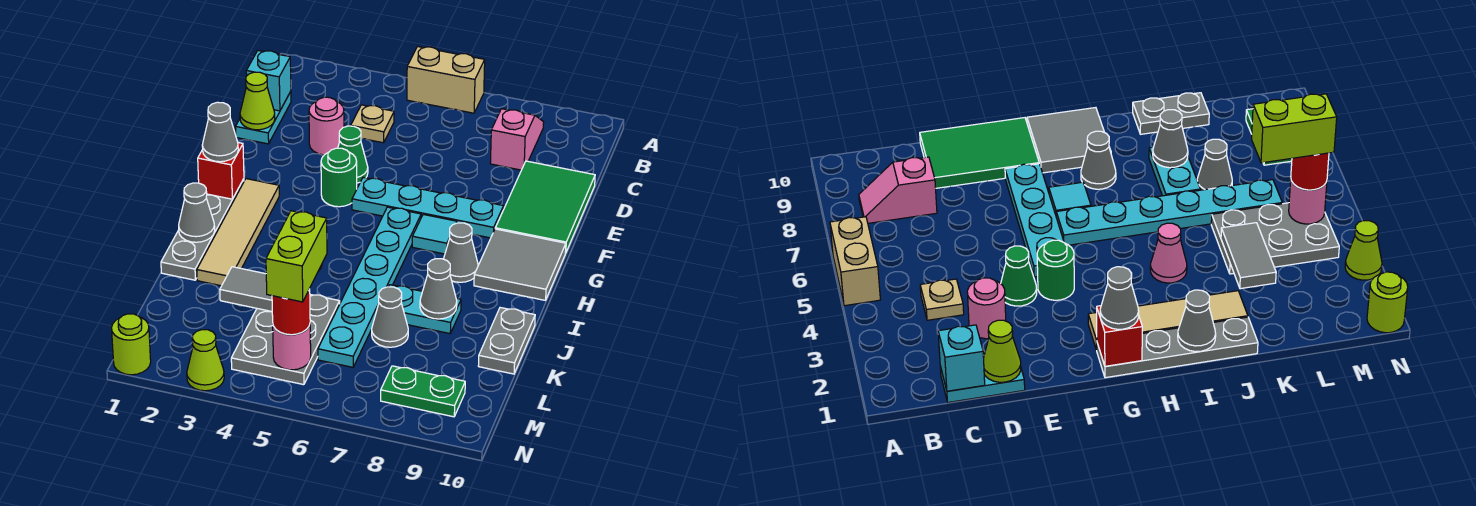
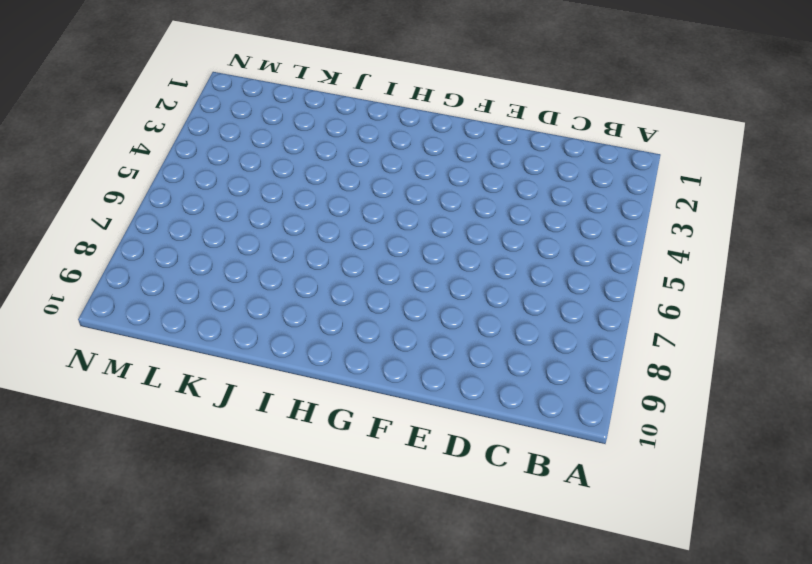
none -> tan brick A5:A6 level 1
none -> pink slope B8:C8 level 1 top C
none -> cyan plate C1:D1 level 1
none -> tan plate C4 level 1

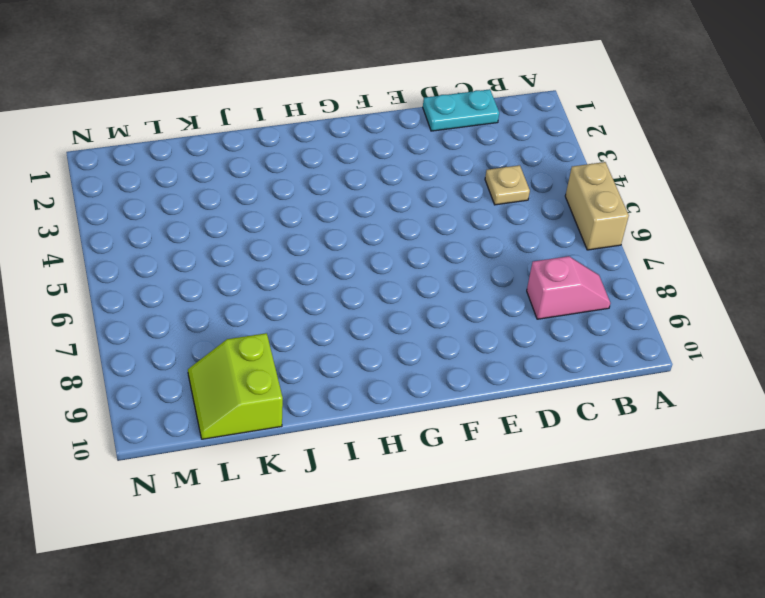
lime slope K9:L10 level 1 top K -> grey plate J10:K10 level 1
none -> pink round brick D3 level 1
none -> green tile D9:F10 level 1
none -> green cone E4 level 1
none -> green round brick F4 level 1

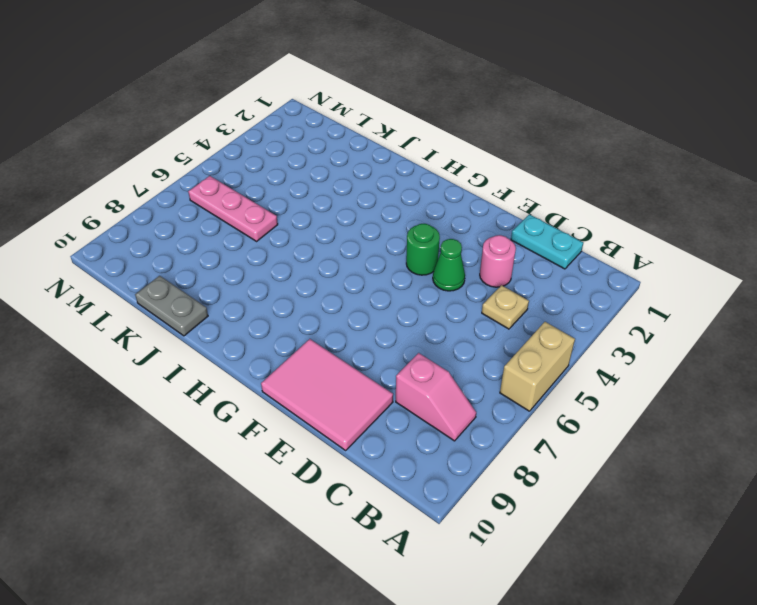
pink tile D9:F10 level 1 -> green tile D9:F10 level 1
pink plate K6:M6 level 1 -> cyan plate G6:L6 level 1
none -> cyan plate F5:F8 level 1
none -> grey plate G1:J1 level 1
none -> tan tile G2:J2 level 1
none -> cyan tile G7 level 1

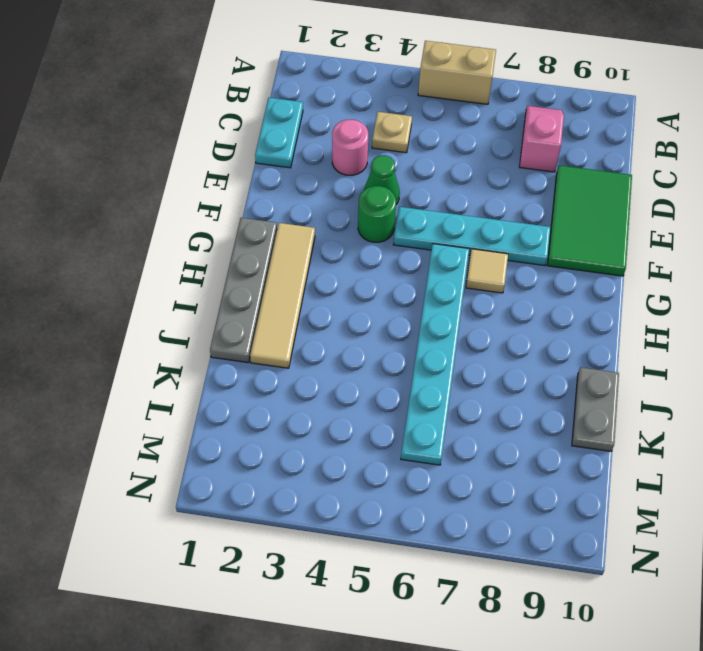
tan tile G7 level 1 -> cyan tile G7 level 1
none -> grey tile G9:H10 level 1
none -> grey cone H8 level 1
none -> pink cone I4 level 1
none -> cyan plate J7:J8 level 1

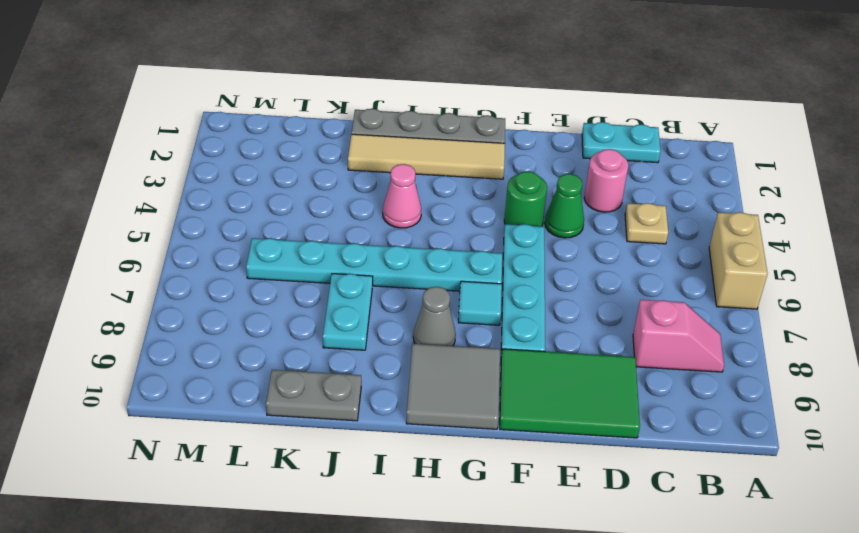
none -> grey plate K4:M5 level 1
none -> grey cone K7 level 1
none -> green plate M8:M9 level 1
none -> lime round brick N1 level 1

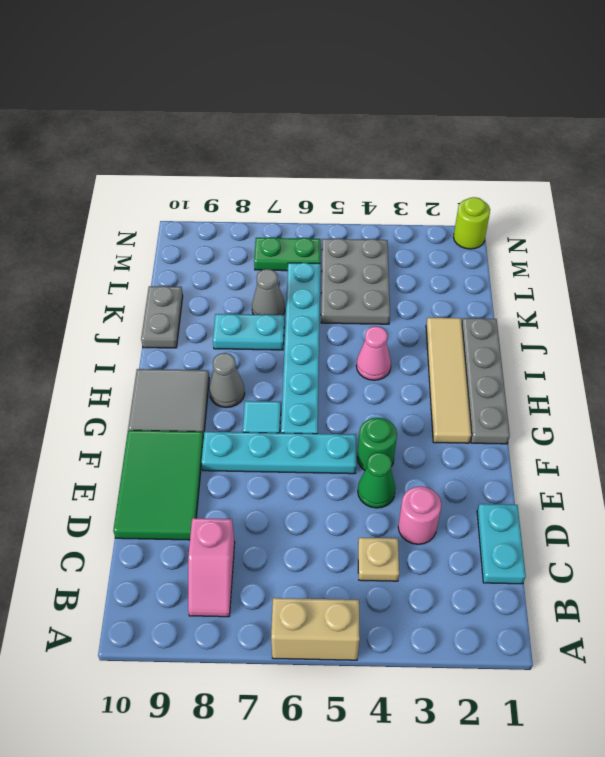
green plate M6:M7 level 1 -> green plate M8:M9 level 1
none -> lime cone N3 level 1
none -> cyan brick C1 level 2
none -> lime cone D1 level 2
none -> red brick G1 level 2

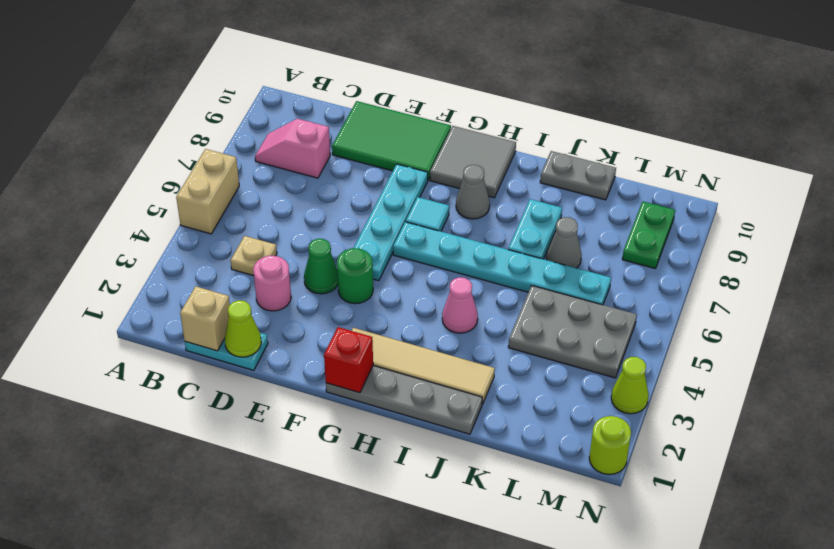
tan brick C1 level 2 -> cyan brick C1 level 2
none -> grey cone I1 level 2
none -> grey cone J8 level 2
none -> grey tile K3:K4 level 2
none -> pink round brick M5 level 2

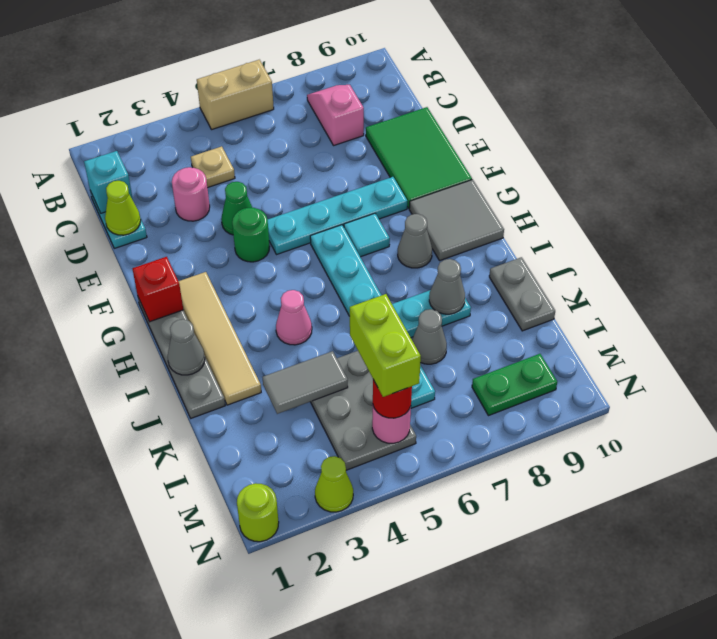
none -> grey cone G1 level 3

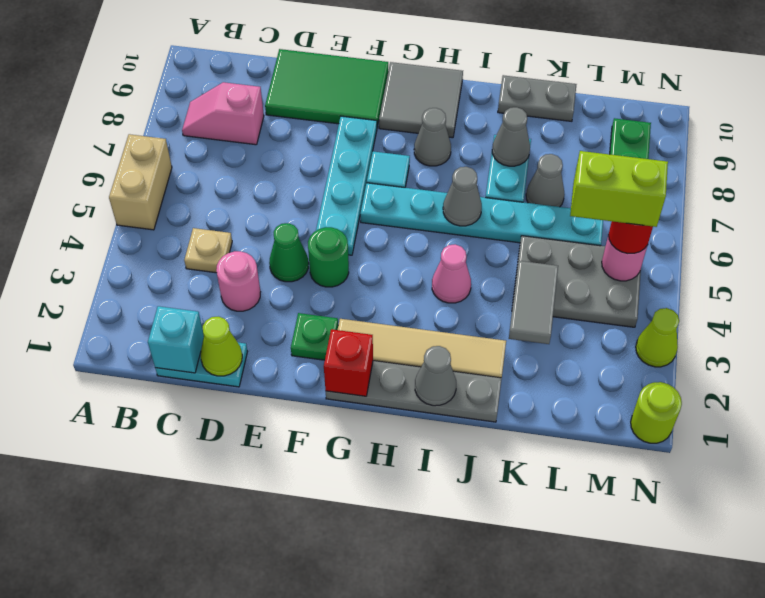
green plate F2 level 1 -> none
grey cone I6 level 2 -> grey cone G1 level 3

